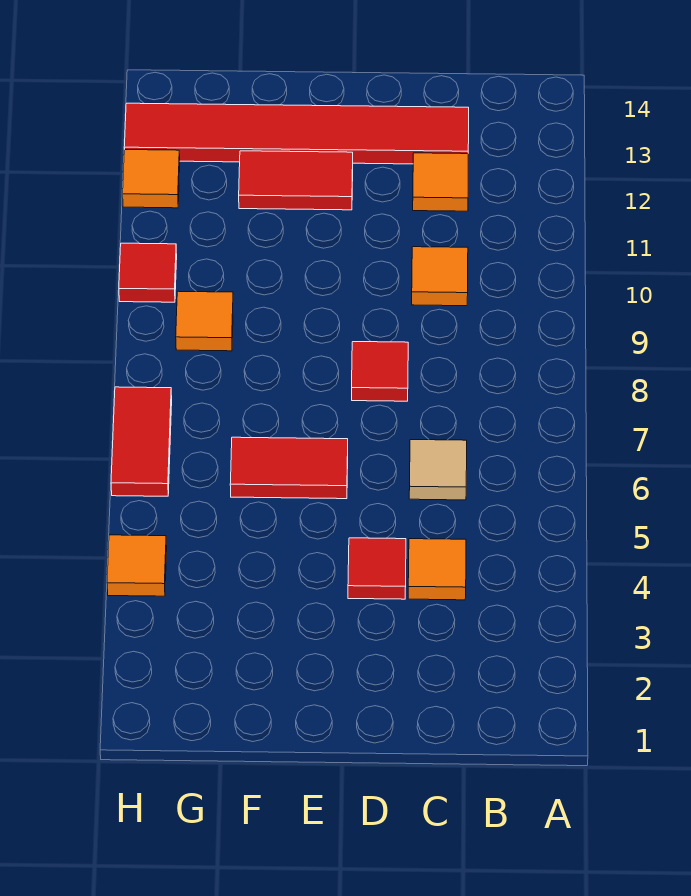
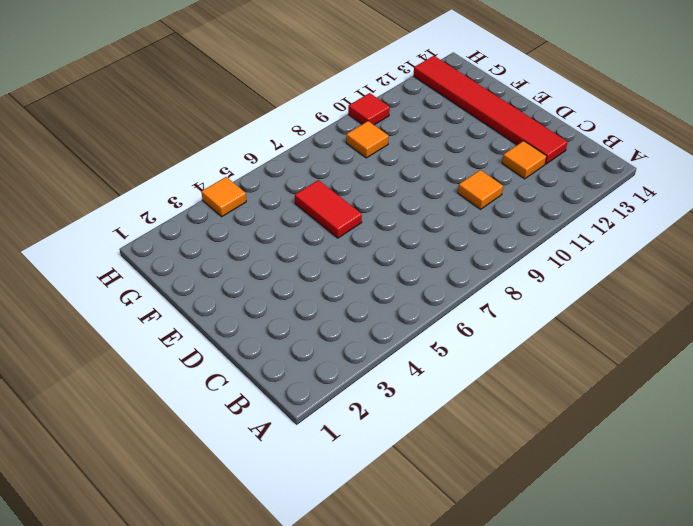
none -> orange tile C4 level 1
none -> tan tile C6 level 1
none -> red tile D4 level 1

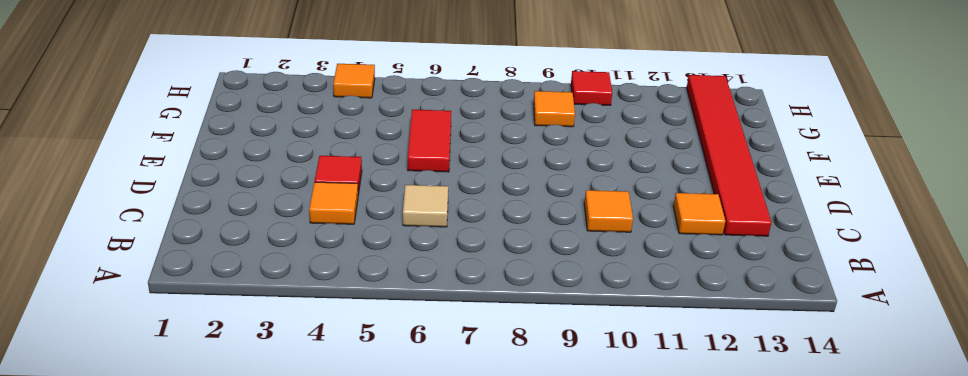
none -> red tile D8 level 1
none -> red tile E12:F12 level 1
none -> red tile H6:H7 level 1

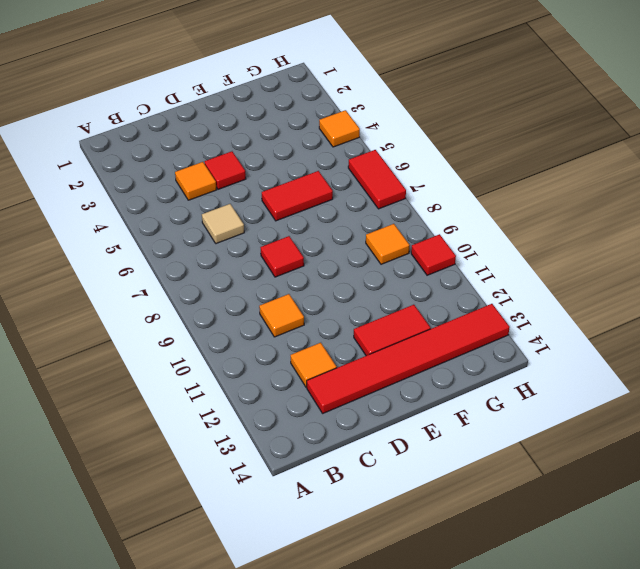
none -> orange tile H12 level 1

